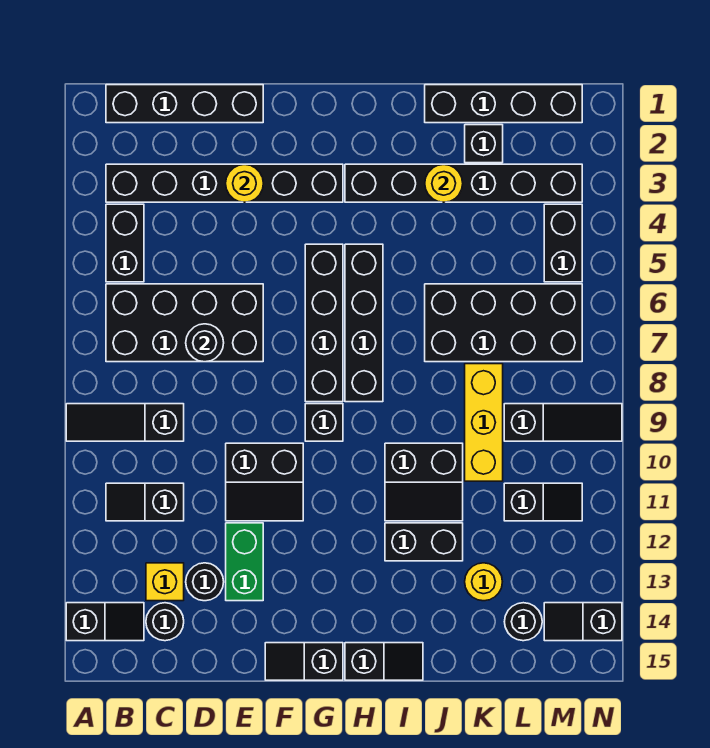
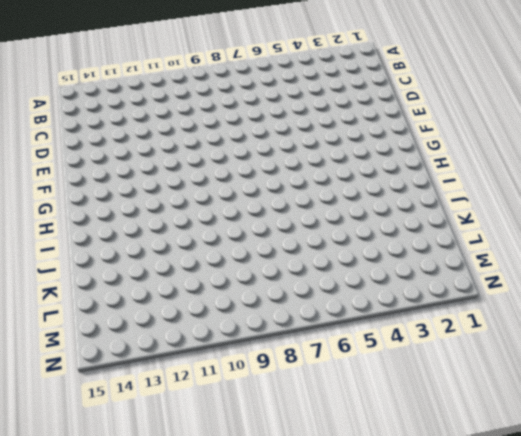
none -> black slope A9:C9 level 1 top C
none -> black slope A14:B14 level 1 top A
none -> black brick B1:E1 level 1
none -> black brick B3:G3 level 1

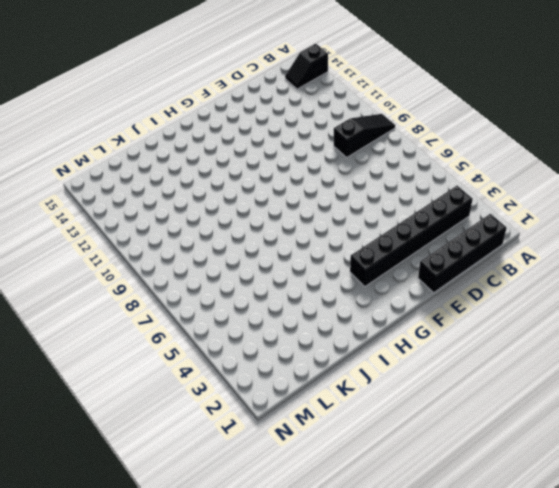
none -> black brick B4:B5 level 1
none -> black brick B6:E7 level 1
none -> black slope B11:C11 level 1 top C
none -> yellow brick C13 level 1

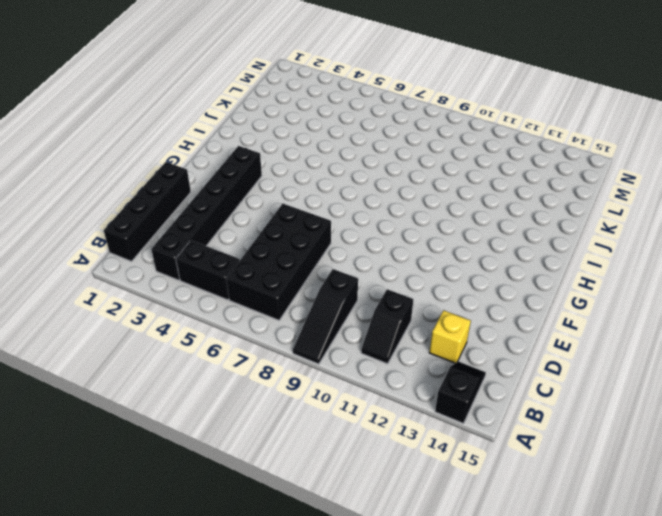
none -> black round brick C14 level 1
none -> black round brick D13 level 1
none -> black slope E10:F11 level 1 top 10
none -> green brick E12:E13 level 1

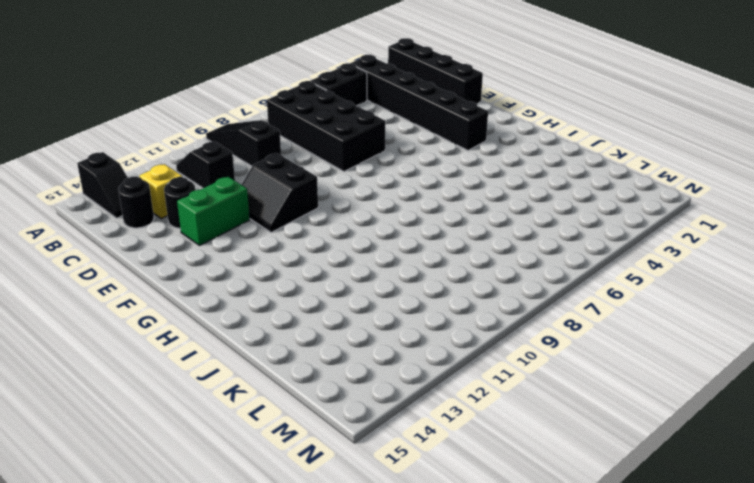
none -> black slope F15:G15 level 1 top G
none -> black brick G5:G8 level 1
none -> black brick G9 level 1
none -> black brick H3:M3 level 1

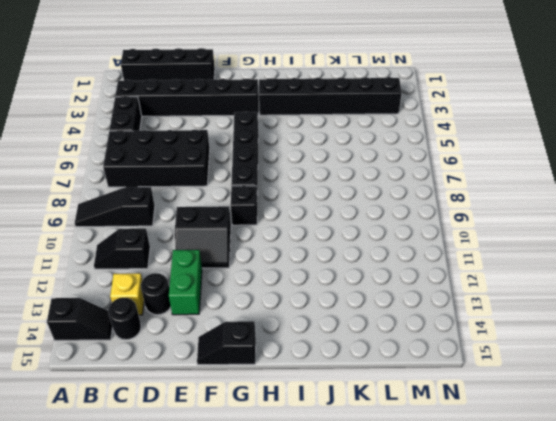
none -> black brick H5:H8 level 1
none -> black slope H15:I15 level 1 top H
none -> black slope I10:J11 level 1 top 10
none -> black brick I12:J12 level 1

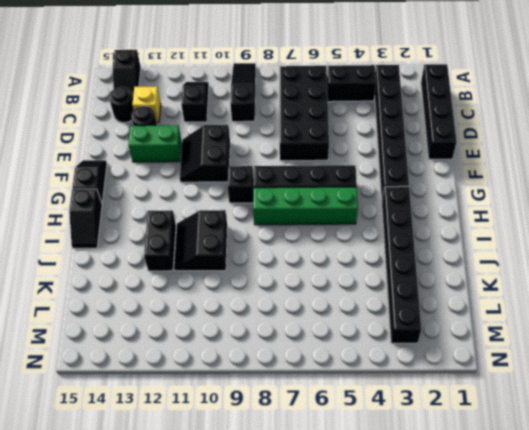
green brick H5:H8 level 1 -> black brick H5:H8 level 1
none -> black brick J1:M1 level 1
none -> black brick J6:M7 level 1
none -> black brick K2 level 1
none -> yellow brick K8:K10 level 1

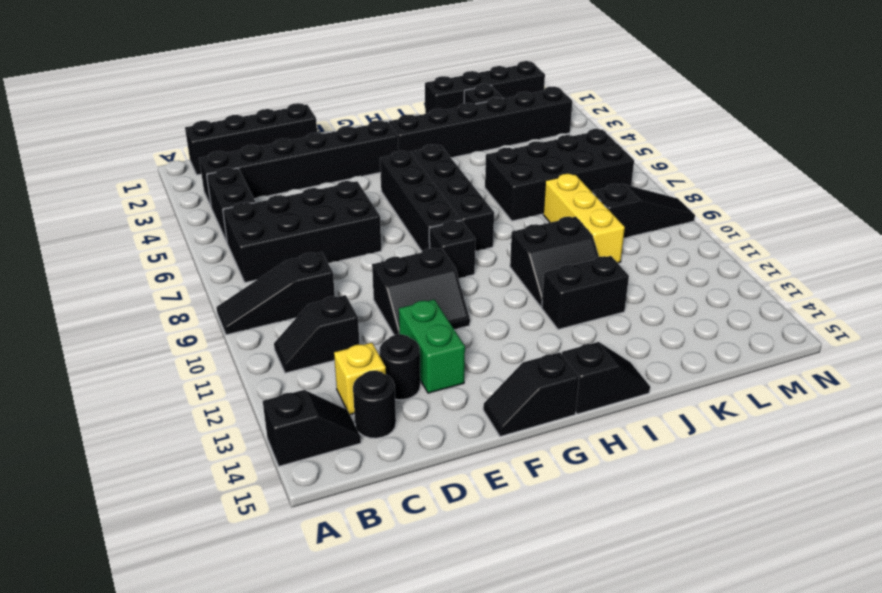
none -> yellow round brick K13 level 1
none -> black slope L11:M11 level 1 top L
none -> black round brick L14 level 1
none -> black brick M4:M5 level 1

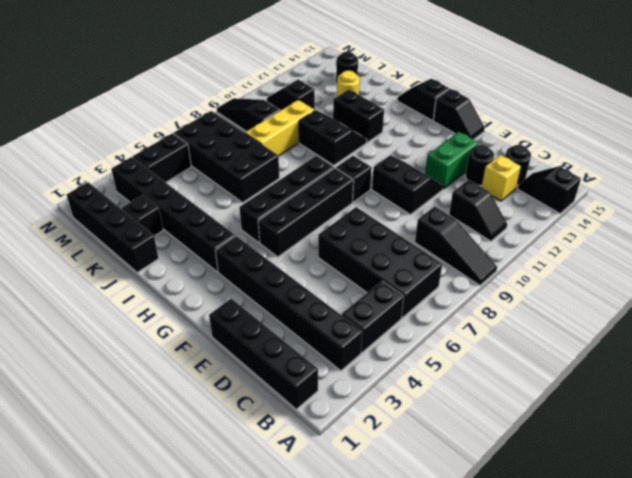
none -> black slope M14:N14 level 1 top N
none -> black round brick D7 level 2
none -> yellow round brick E3 level 2
none -> yellow round brick J3 level 2

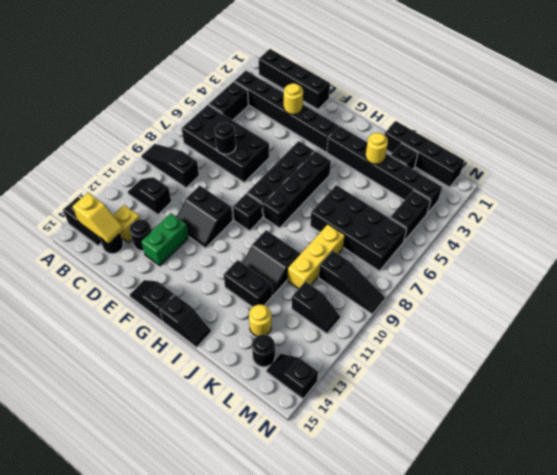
yellow slope B14:C14 level 2 top B -> none

